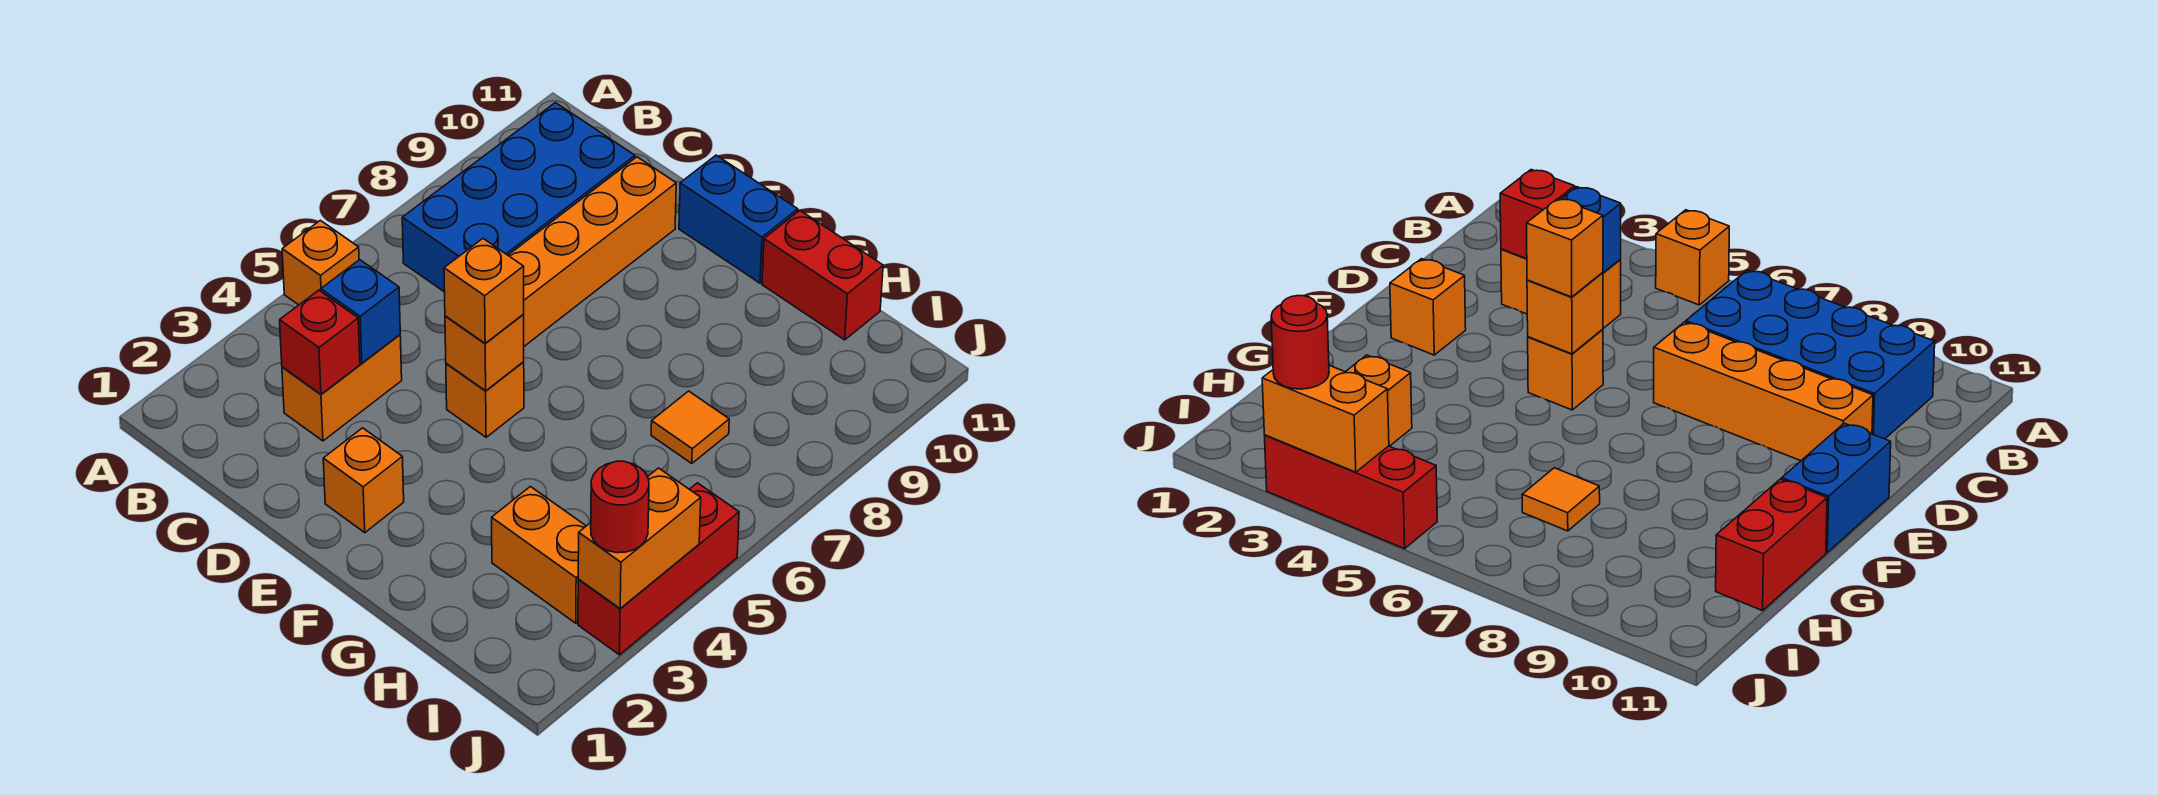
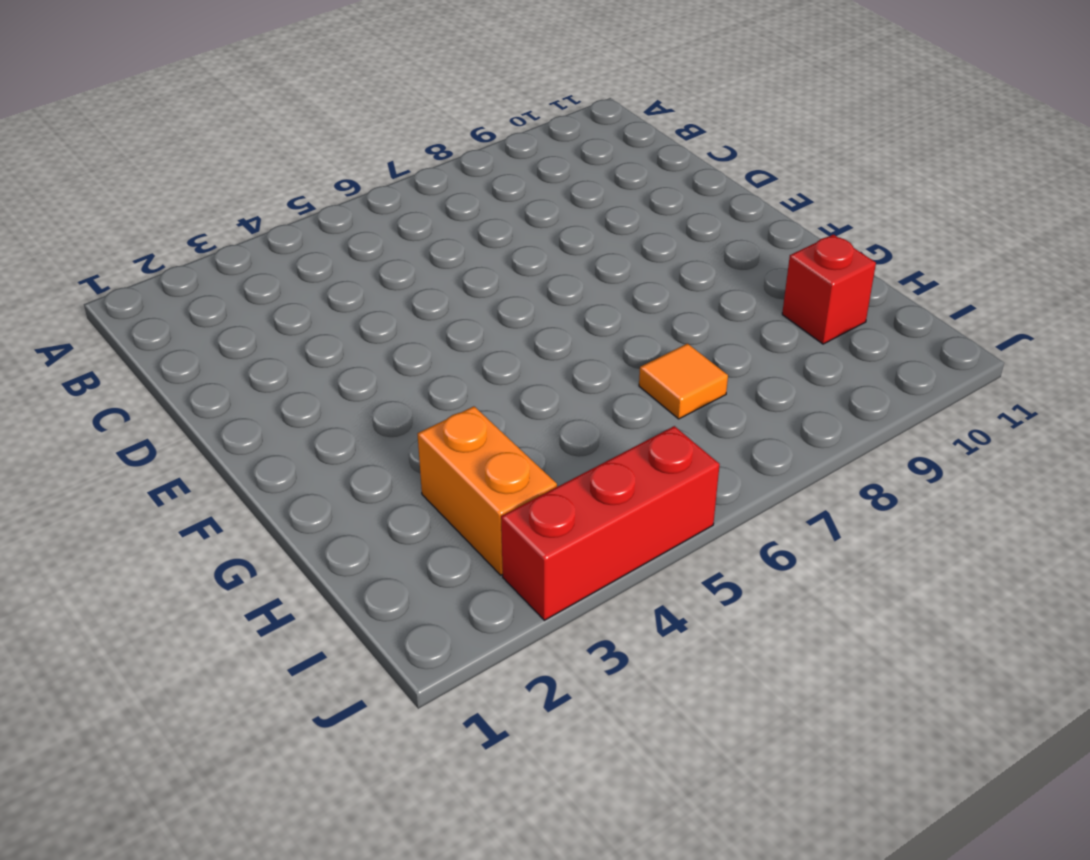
red brick H10 level 1 -> red brick C3 level 2
none -> orange brick A5 level 1
none -> blue brick B7:C10 level 1
none -> orange brick C3:C4 level 1

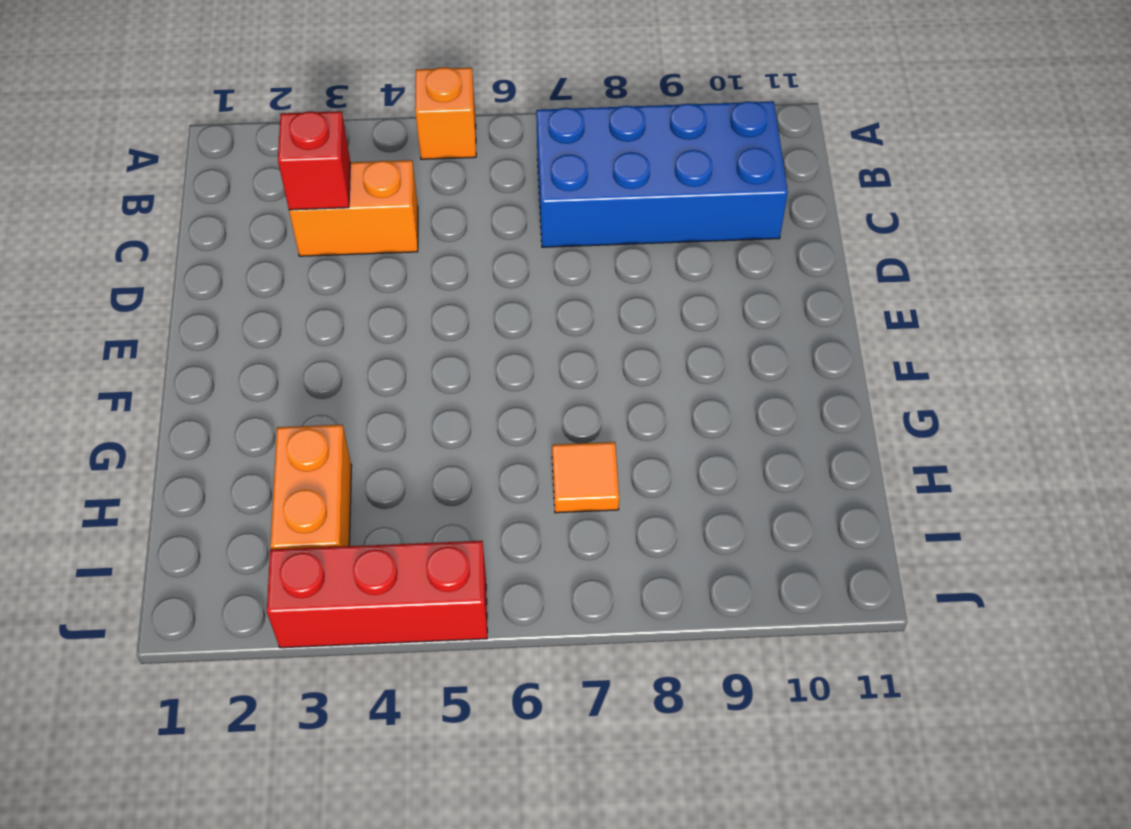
none -> orange brick D7:D10 level 1
none -> orange brick E2 level 1
none -> orange brick E5 level 1

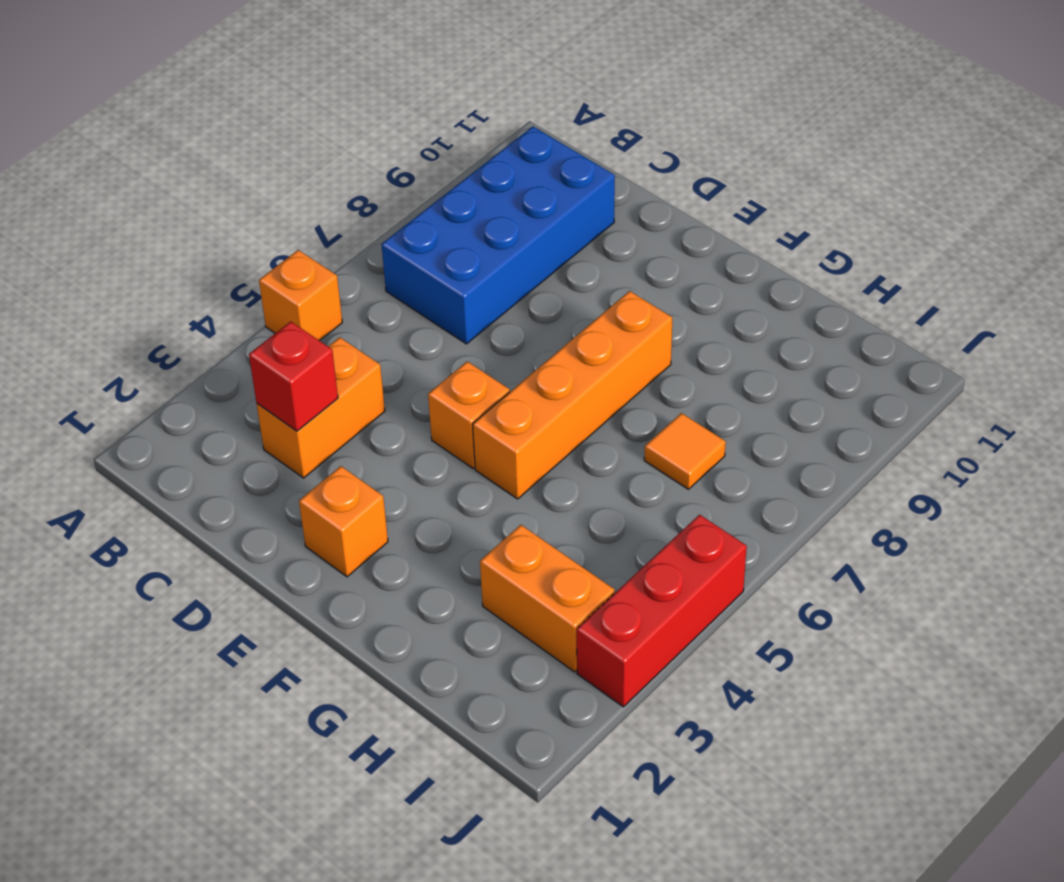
orange brick F5:F8 level 1 -> orange brick D7:D10 level 1
none -> blue brick E11:F11 level 1
none -> red brick G11:H11 level 1
none -> blue brick C4 level 2

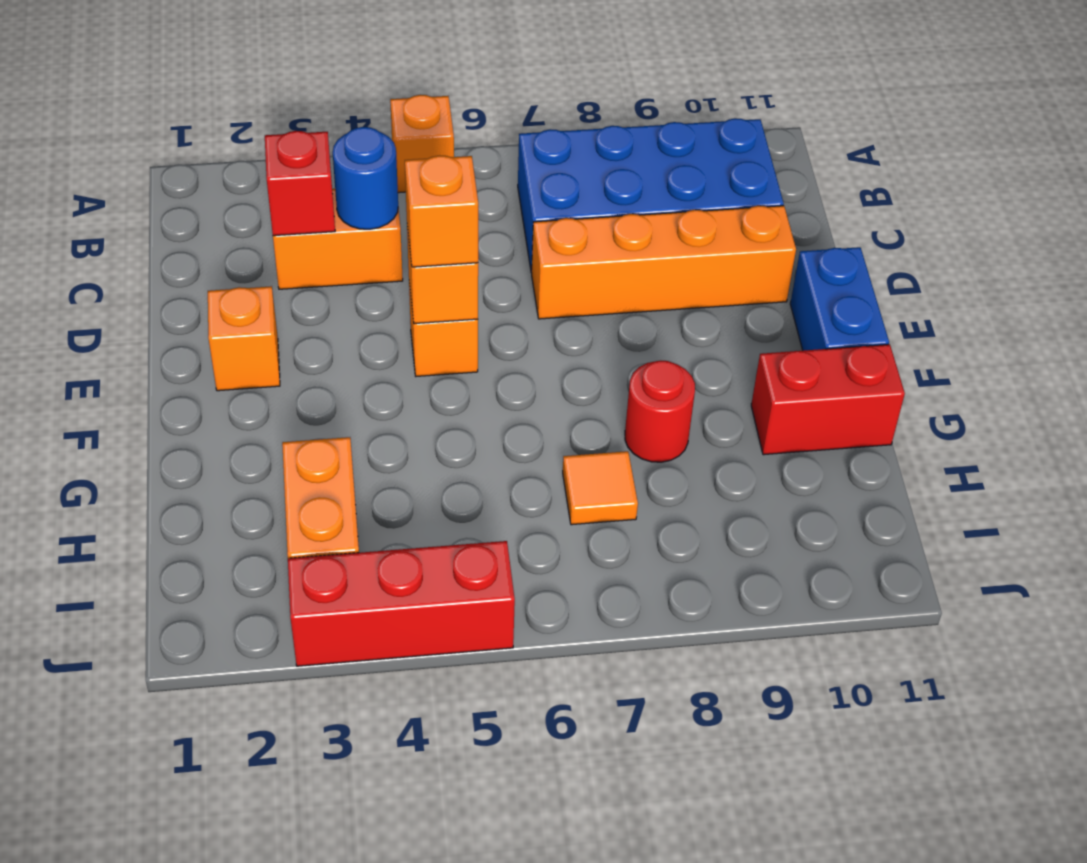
blue round brick C4 level 2 -> blue brick C4 level 2
red round brick G8 level 1 -> red round brick J3 level 3
red brick G10:G11 level 1 -> red brick G11:H11 level 1
none -> orange brick J3:J4 level 2

